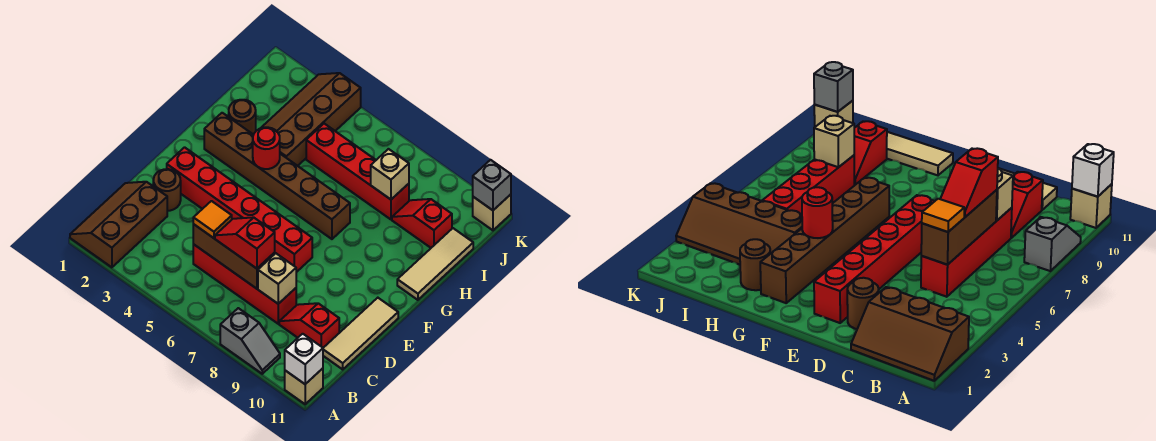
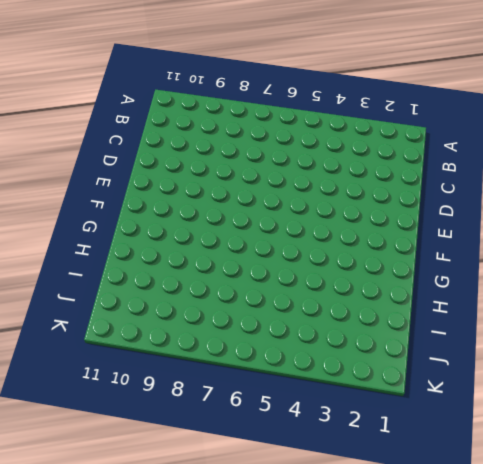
none -> brown slope A1:C2 level 1 top 2
none -> grey slope A8:A9 level 1 top 8
none -> tan brick A11 level 1

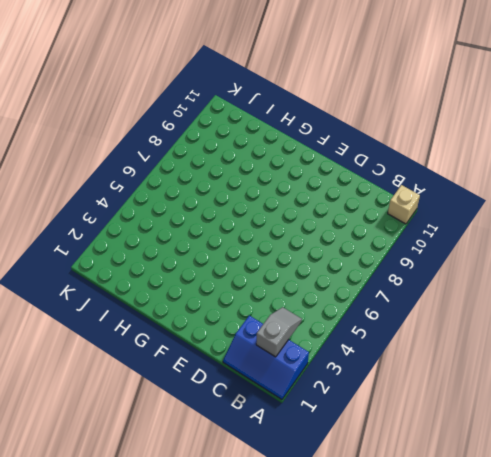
blue slope A1:C2 level 1 top 2 -> brown slope A1:C2 level 1 top 2
grey slope B2:B3 level 2 top 2 -> grey slope A8:A9 level 1 top 8
none -> red brick C5:C8 level 1
none -> red slope C9:C10 level 1 top 10
none -> tan tile C11:E11 level 1

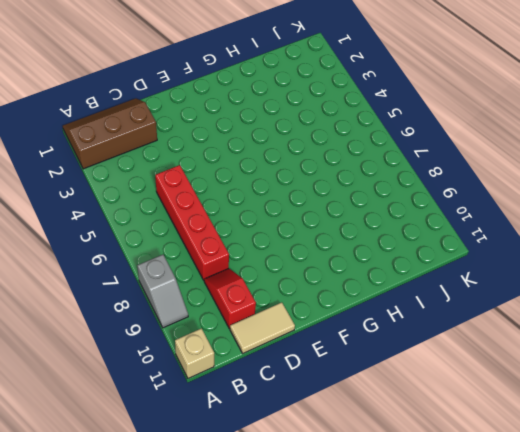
tan tile C11:D11 level 1 -> tan tile C11:E11 level 1
none -> brown round brick D2 level 1
none -> red brick E2:E7 level 1
none -> brown brick G2:G7 level 1

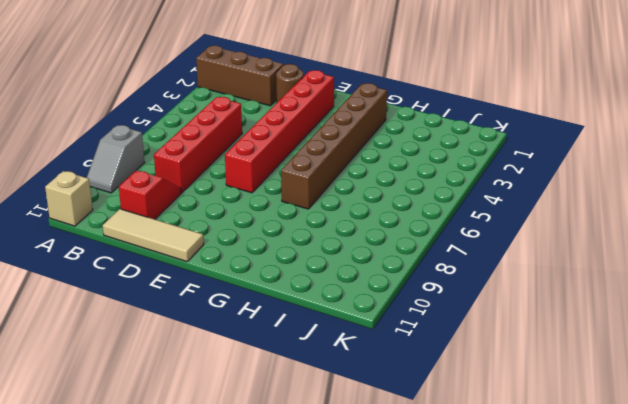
none -> tan tile G11:I11 level 1
none -> brown round brick H2 level 1
none -> brown slope H3:K4 level 1 top 4

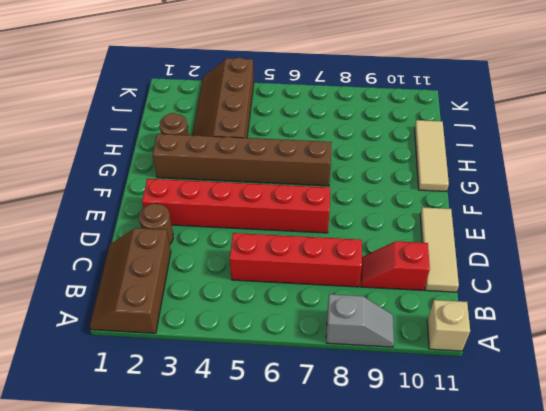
none -> red brick I5:I8 level 1
none -> red slope I9:I10 level 1 top 10
none -> tan brick K11 level 1

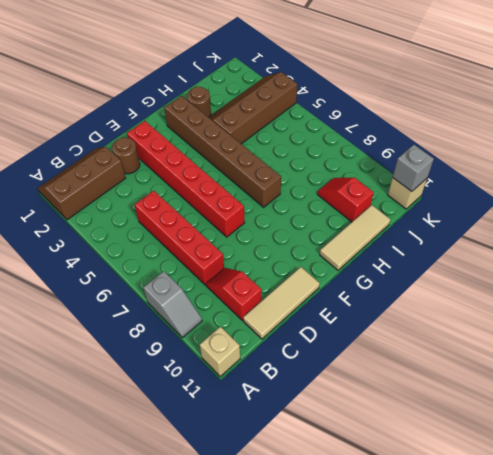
none -> red brick I5:I8 level 1
none -> white brick A11 level 2
none -> brown brick C5:C7 level 2

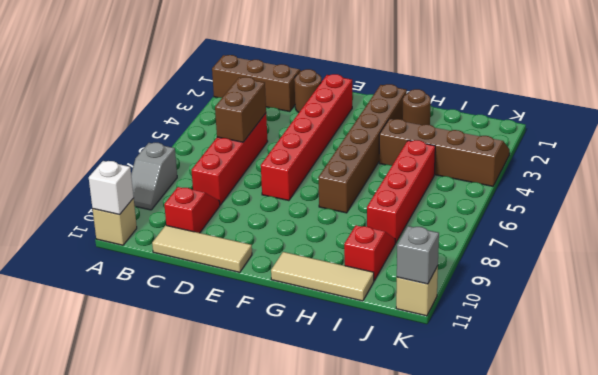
brown brick C5:C6 level 2 -> brown brick C5:C7 level 2
none -> tan brick C8 level 2
none -> red round brick G4 level 2
none -> tan brick I8 level 2

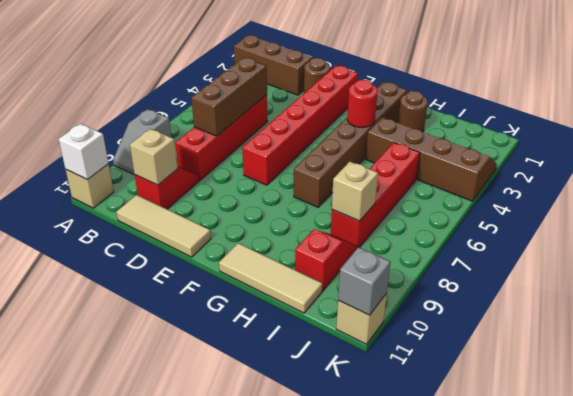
tan brick C10 level 2 -> tan brick C8 level 2
none -> orange tile C5 level 3
none -> red slope C6:C7 level 3 top 7

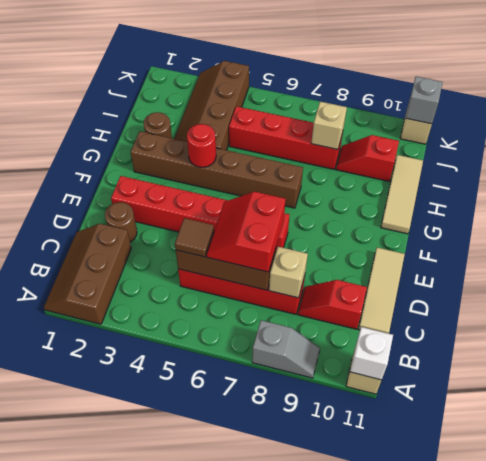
brown tile C5 level 3 -> orange tile C5 level 3
red slope C6:D7 level 3 top 7 -> red slope C6:C7 level 3 top 7

